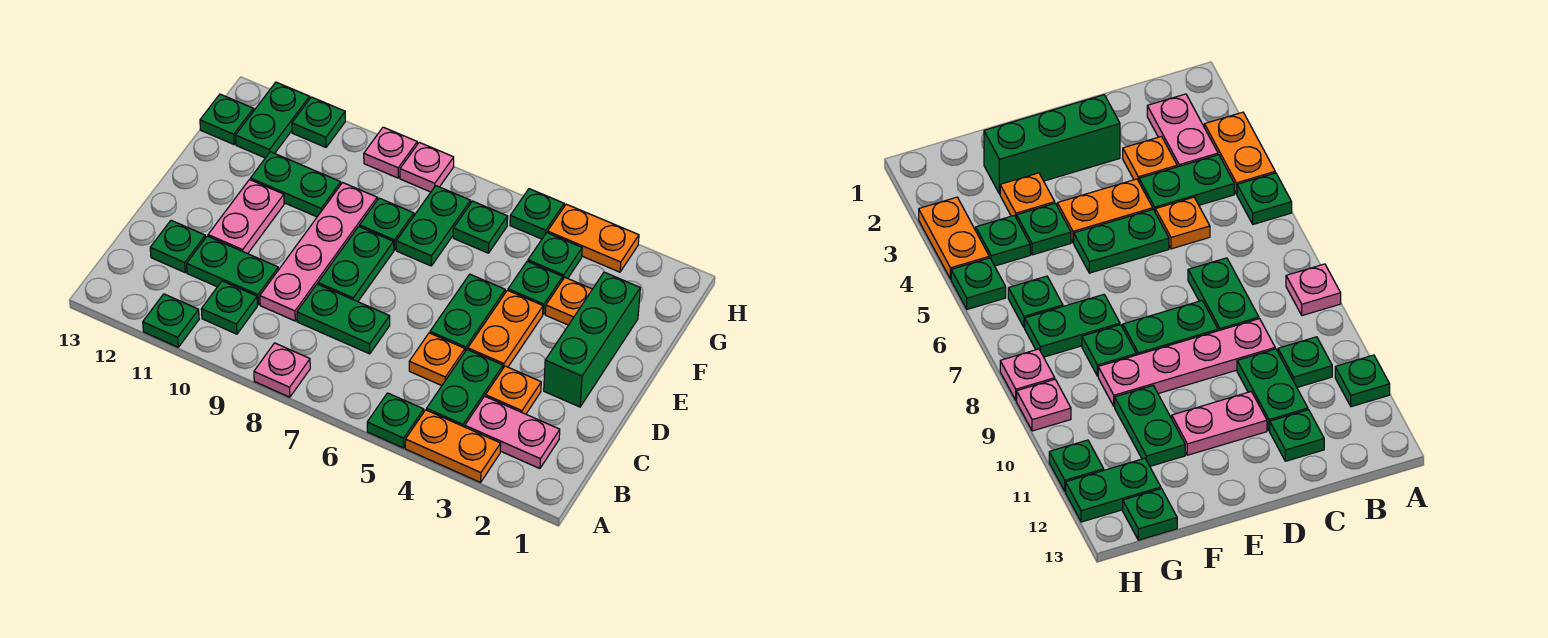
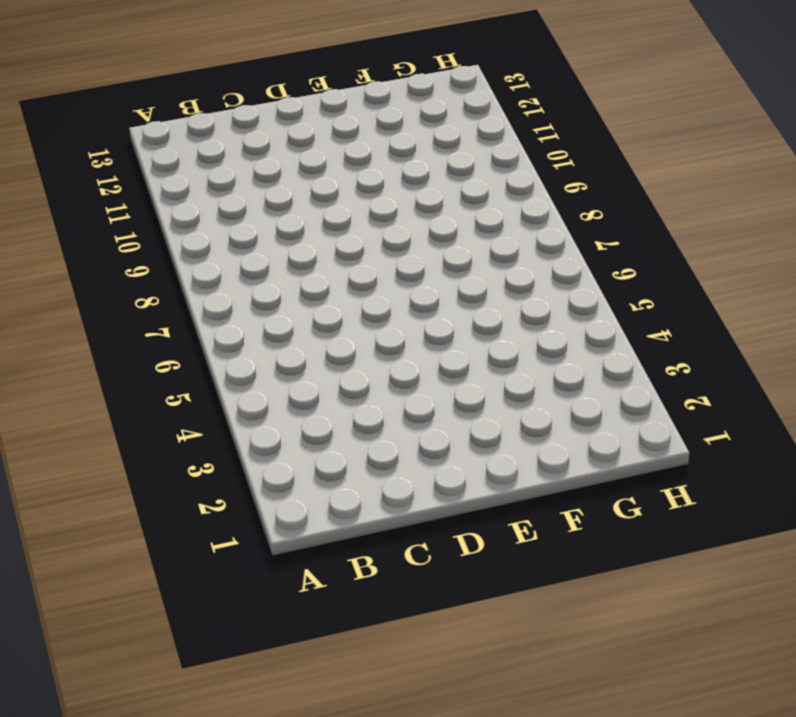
none -> orange plate A3:A4 level 1
none -> green plate A5 level 1
none -> pink plate A8 level 1
none -> green plate A11 level 1

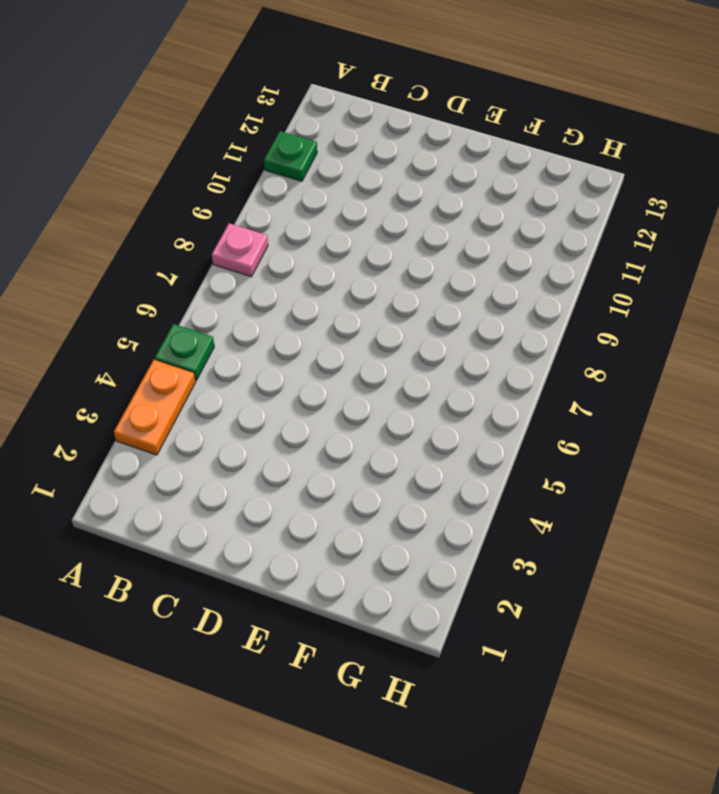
none -> pink plate B2:B3 level 1
none -> green plate B4:C4 level 1
none -> green plate B10 level 1
none -> orange plate C3 level 1

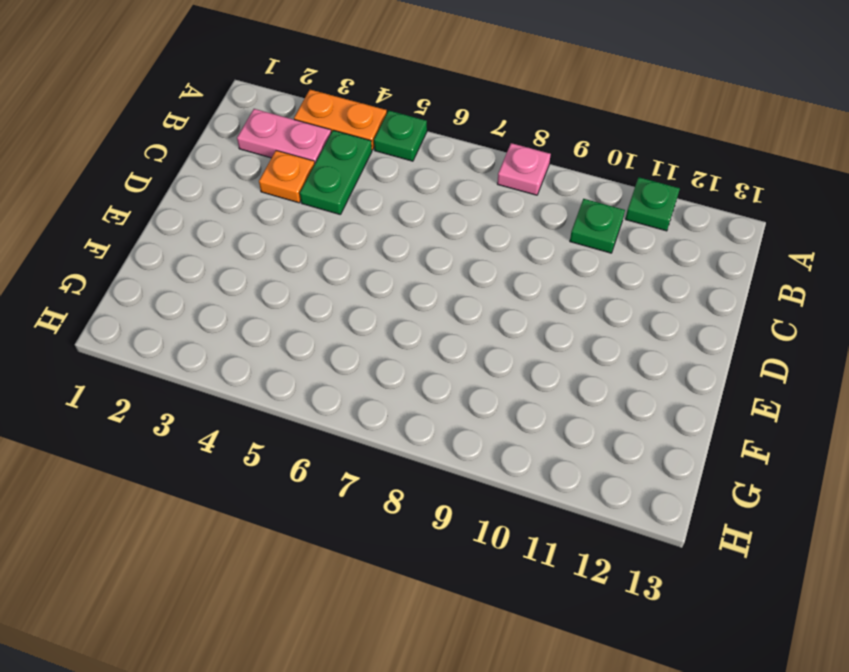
none -> orange plate C5 level 1
none -> green plate C7:C8 level 1
none -> pink plate C9:F9 level 1
none -> green plate C10:C11 level 1

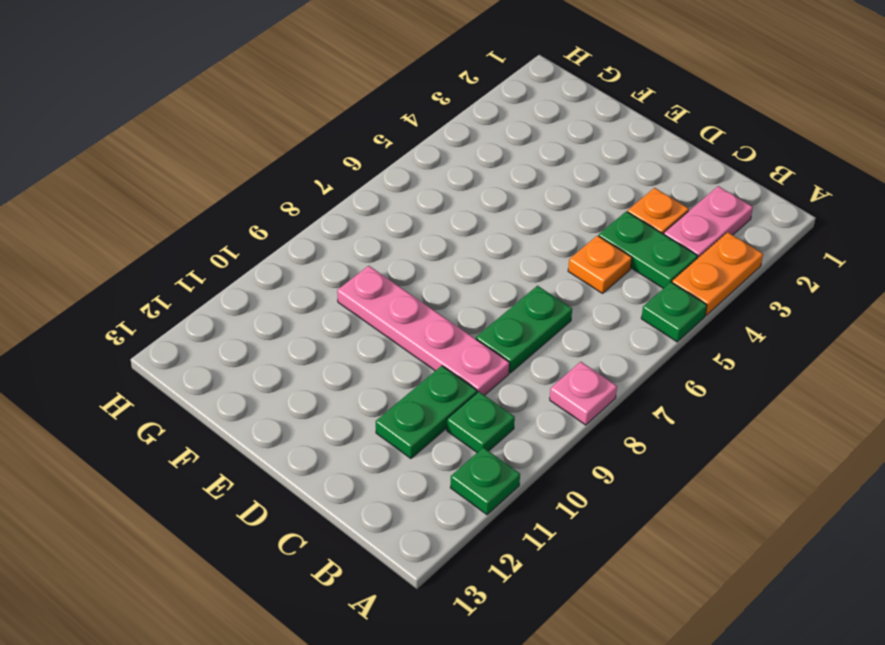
none -> green plate C12 level 1
none -> green brick D2:F2 level 1
none -> orange plate D4:E4 level 1
none -> green plate D5:E5 level 1

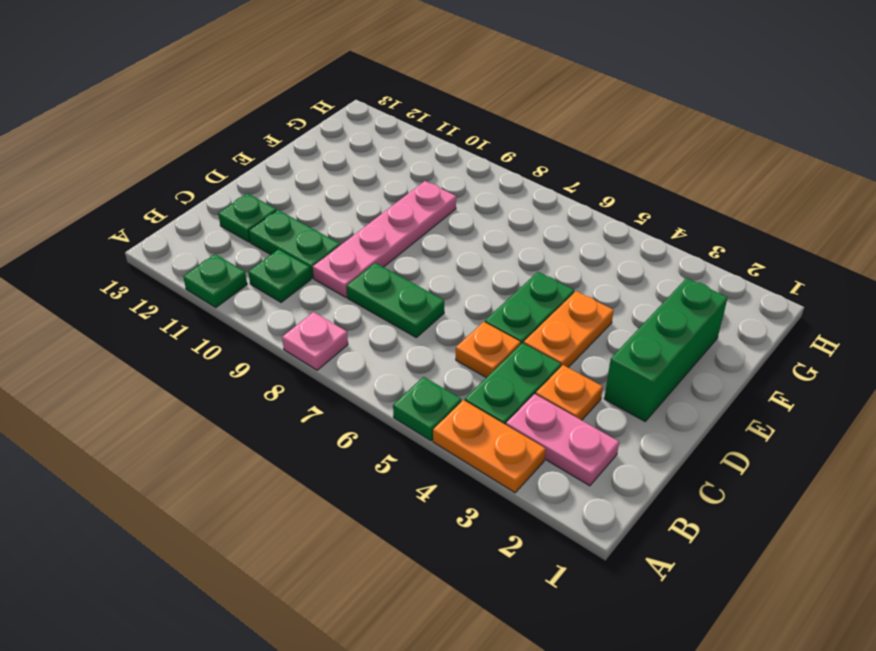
none -> green plate D8:E8 level 1
none -> pink plate D11:E11 level 1
none -> orange plate F3 level 1
none -> green plate F4 level 1

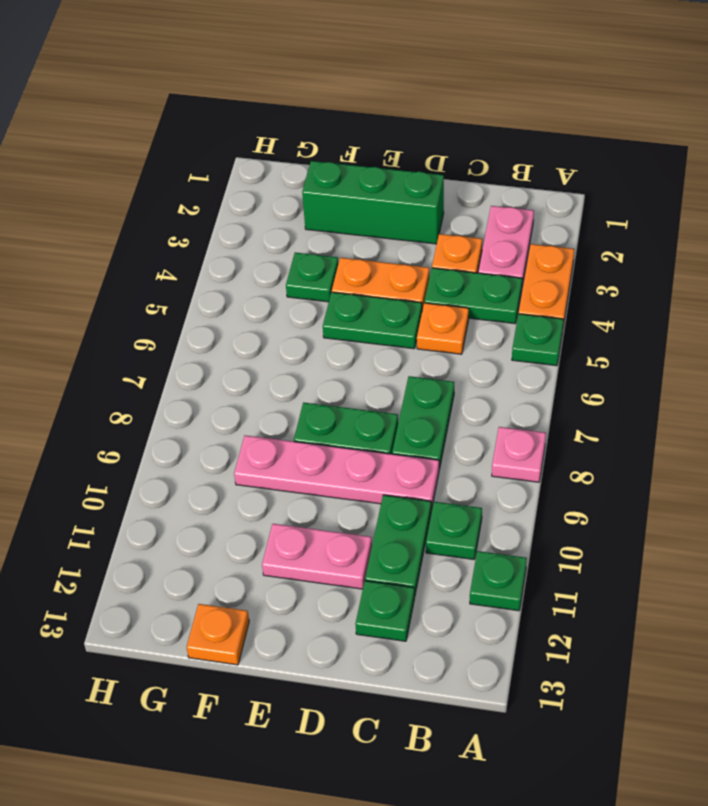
orange plate F13 level 1 -> orange plate F3 level 1
none -> green plate F7:G7 level 1
none -> green plate F8 level 1
none -> green plate F10:F11 level 1
none -> green plate G4 level 1

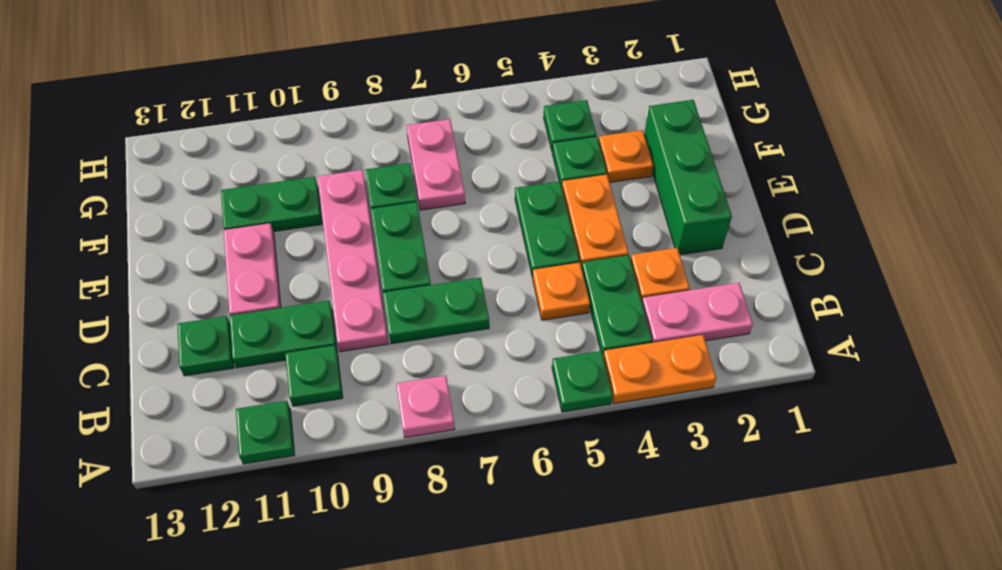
pink plate F7:G7 level 1 -> green plate F7:G7 level 1
none -> green plate G6 level 1
none -> green plate G12:H12 level 1
none -> green plate G13 level 1
none -> orange plate H3:H4 level 1

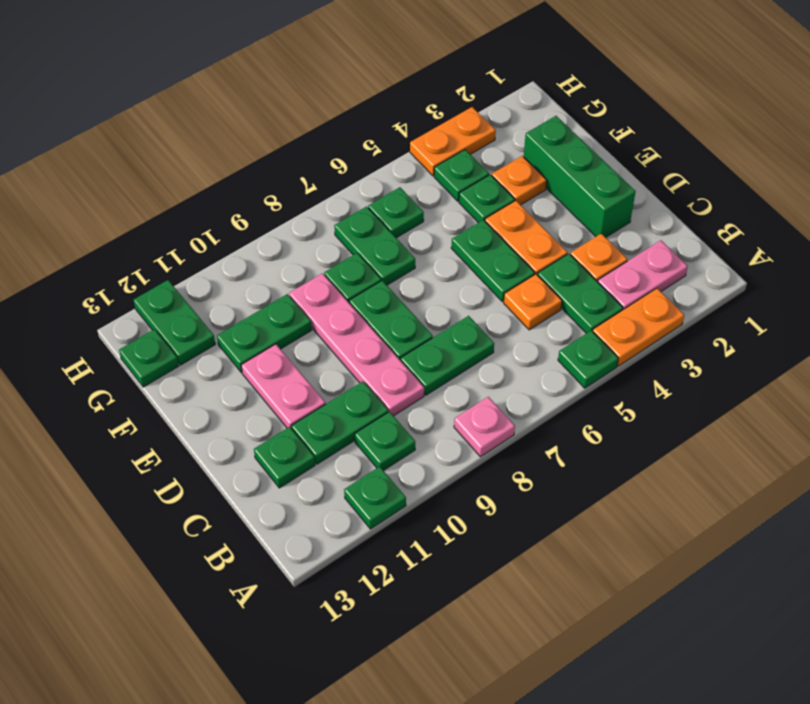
none -> green plate H5 level 1
none -> pink plate H8 level 1
none -> pink plate H9 level 1
none -> green plate H11 level 1

